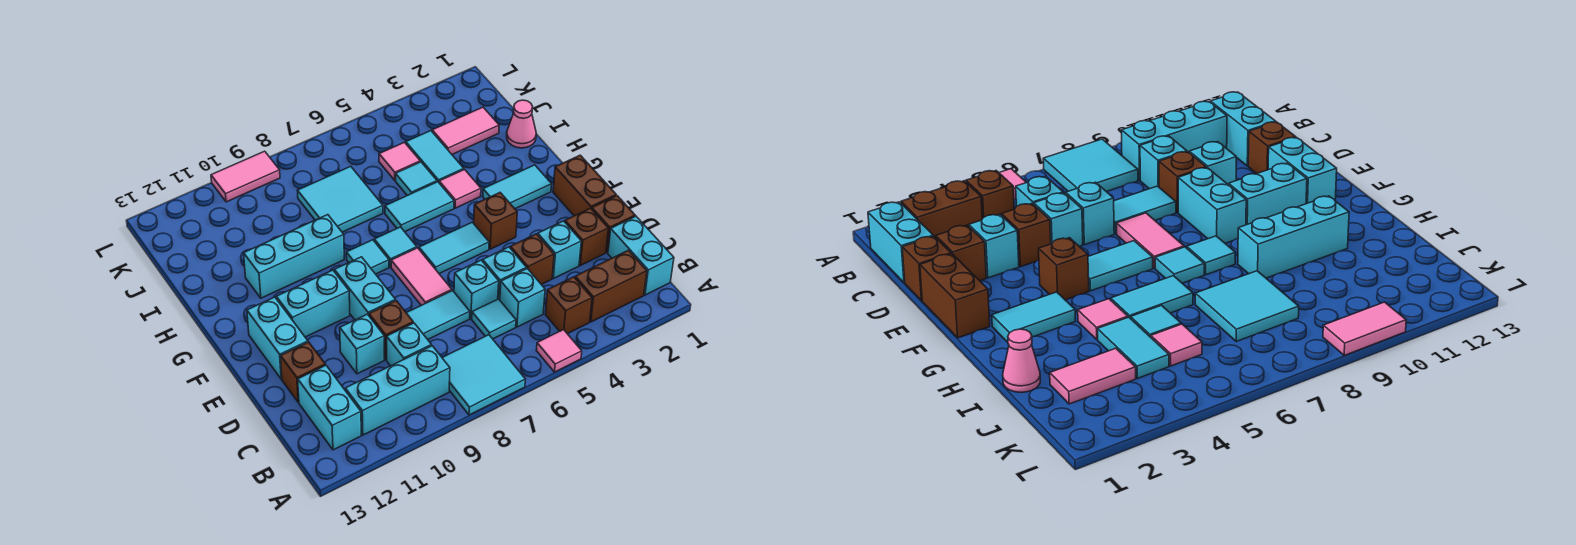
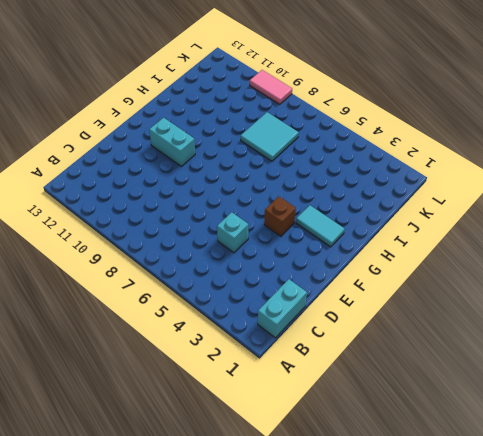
none -> pink tile A5 level 1
none -> cyan tile A7:B8 level 1
none -> brown brick B2:B3 level 1
none -> brown brick B4 level 1

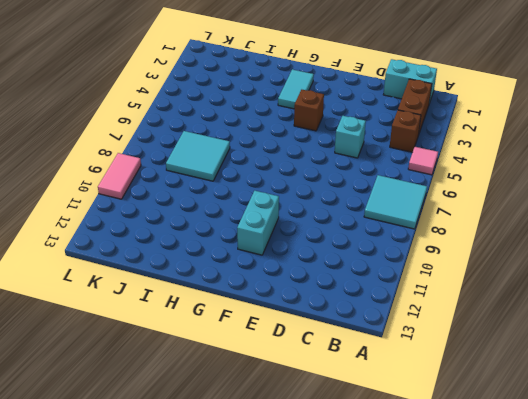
none -> cyan brick B9:B11 level 1
none -> cyan brick B12:C12 level 1
none -> cyan brick C5 level 1
none -> cyan tile C6 level 1

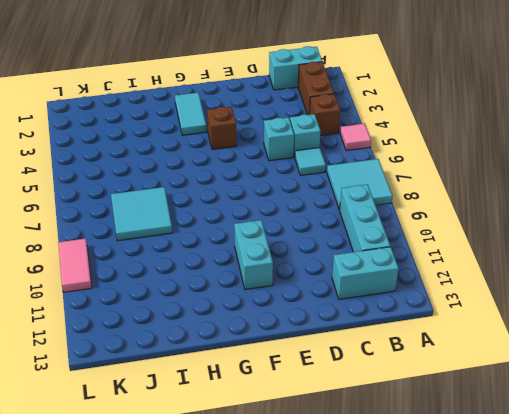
none -> cyan brick C9 level 1
none -> brown brick D1 level 1
none -> brown brick D2 level 1
none -> cyan brick D3 level 1

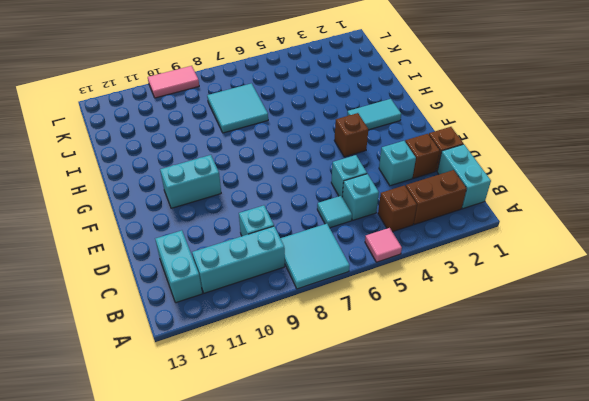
none -> brown brick D4 level 1
none -> cyan brick D6 level 1
none -> cyan tile D7:D8 level 1
none -> brown brick D9 level 1

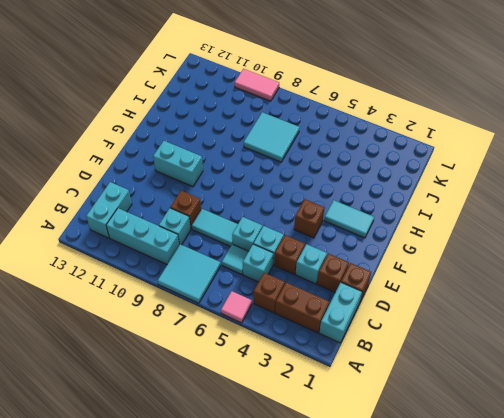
none -> cyan brick D10 level 1
none -> brown brick D12 level 1
none -> brown brick E1:F1 level 1
none -> pink tile E7:F7 level 1

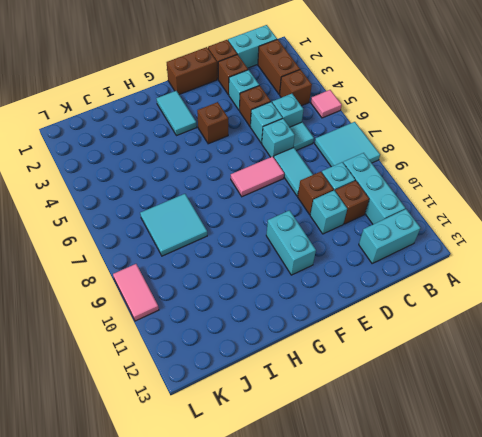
brown brick C10 level 1 -> brown brick D12 level 1
none -> cyan brick E9:F9 level 1
none -> cyan brick E12:F12 level 1
none -> cyan tile F5:F6 level 1
none -> cyan tile G7 level 1

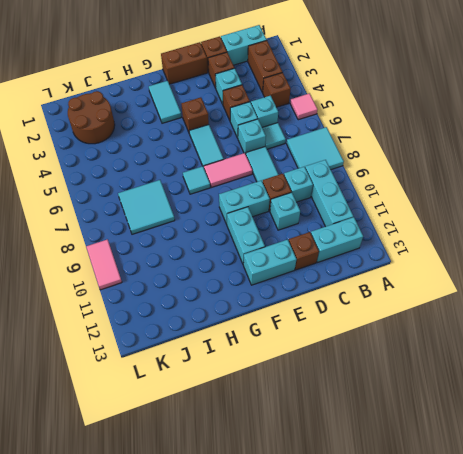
brown round brick J2:K3 level 1 -> pink tile J2:J3 level 1
none -> cyan tile G8 level 1
none -> pink tile H4 level 1
none -> cyan tile H5:H6 level 1
none -> cyan brick H9:H11 level 1

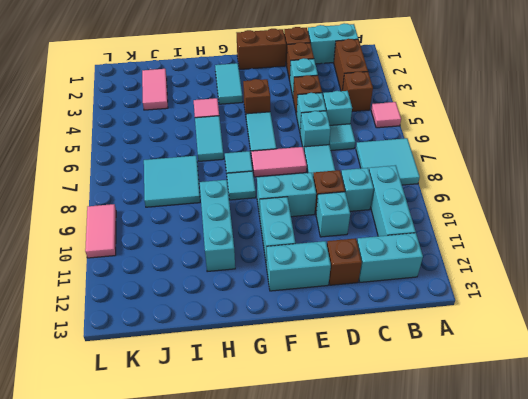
none -> pink cone I1 level 1
none -> cyan tile I4:J4 level 1
none -> cyan tile I5 level 1
none -> pink tile J5 level 1

